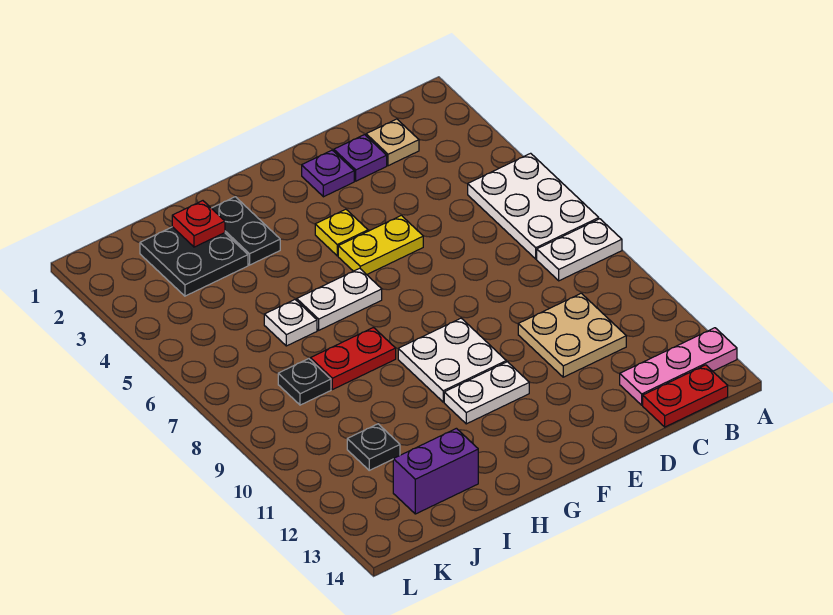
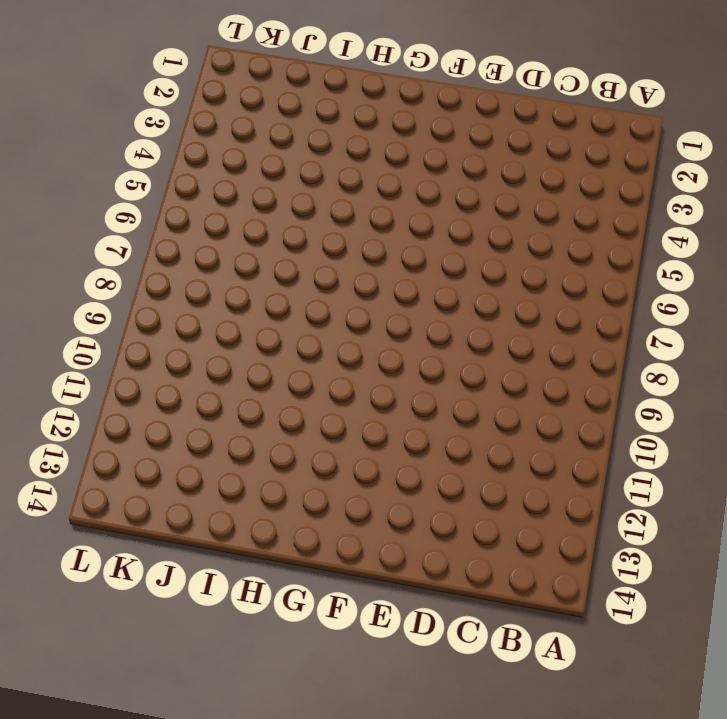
none -> white plate A5:B7 level 1
none -> white plate A8:B8 level 1
none -> pink plate A13:C13 level 1

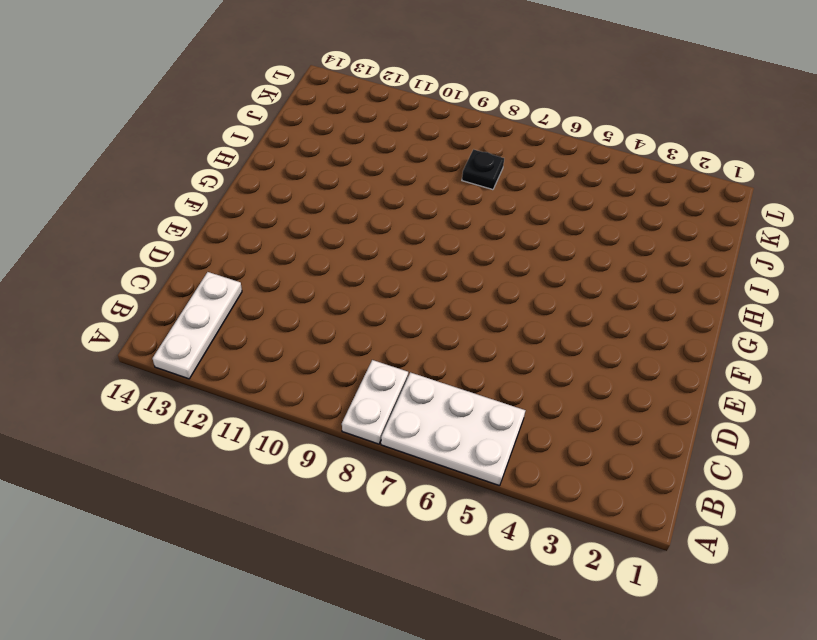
white plate A13:C13 level 1 -> pink plate A13:C13 level 1
none -> red plate B14:C14 level 1
none -> tan plate C2 level 1
none -> tan plate C10:D11 level 1

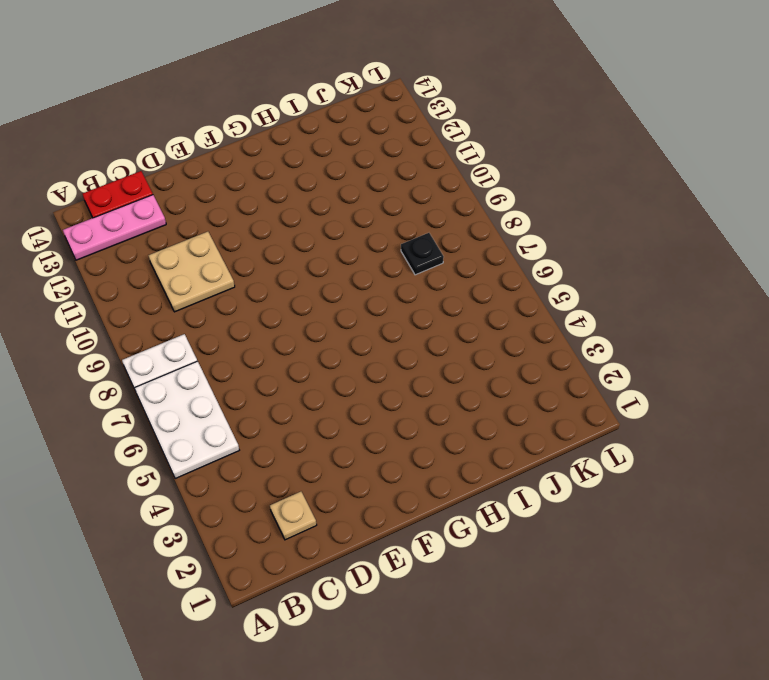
none -> purple plate D2 level 1
none -> purple plate E2 level 1
none -> yellow plate E5:F5 level 1

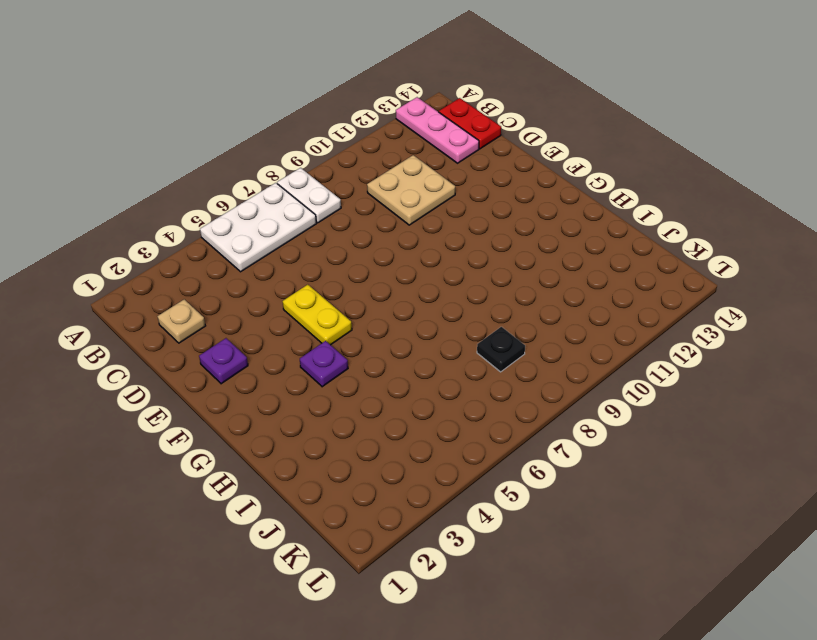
purple plate G4 level 1 -> purple plate D2 level 1
none -> yellow plate F4 level 1
none -> white plate F9:G10 level 1
none -> white plate F11:G11 level 1

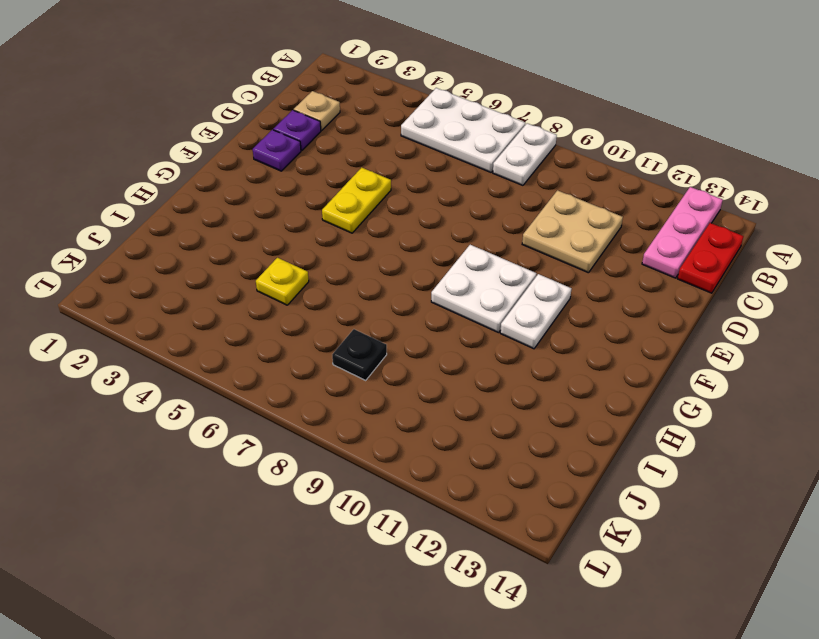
yellow plate I5 level 1 -> yellow plate F4 level 1
none -> white plate G6:H6 level 1
none -> black plate H2:H3 level 1
none -> red plate H8:I8 level 1

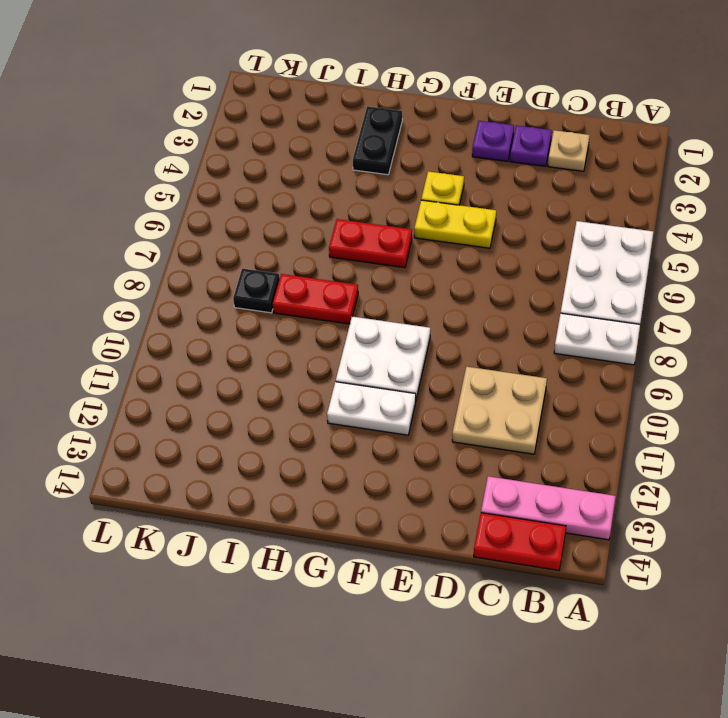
red plate G6:H6 level 1 -> white plate G6:H6 level 1
none -> black plate I2:J3 level 1
none -> white plate I6 level 1
none -> purple brick I13:J13 level 1

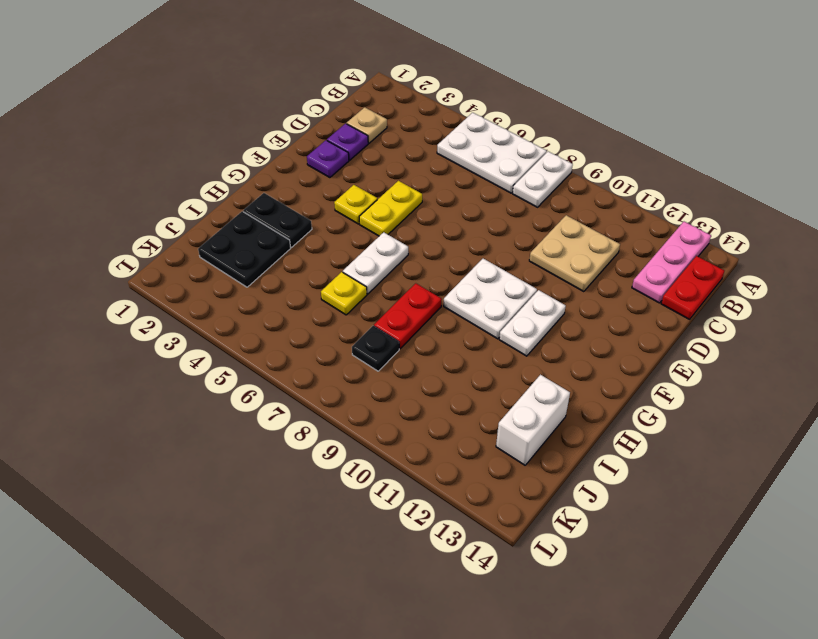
yellow plate I6 level 1 -> white plate I6 level 1
white brick I13:J13 level 1 -> purple brick I13:J13 level 1
none -> black plate J11 level 1
none -> red plate I2 level 2

